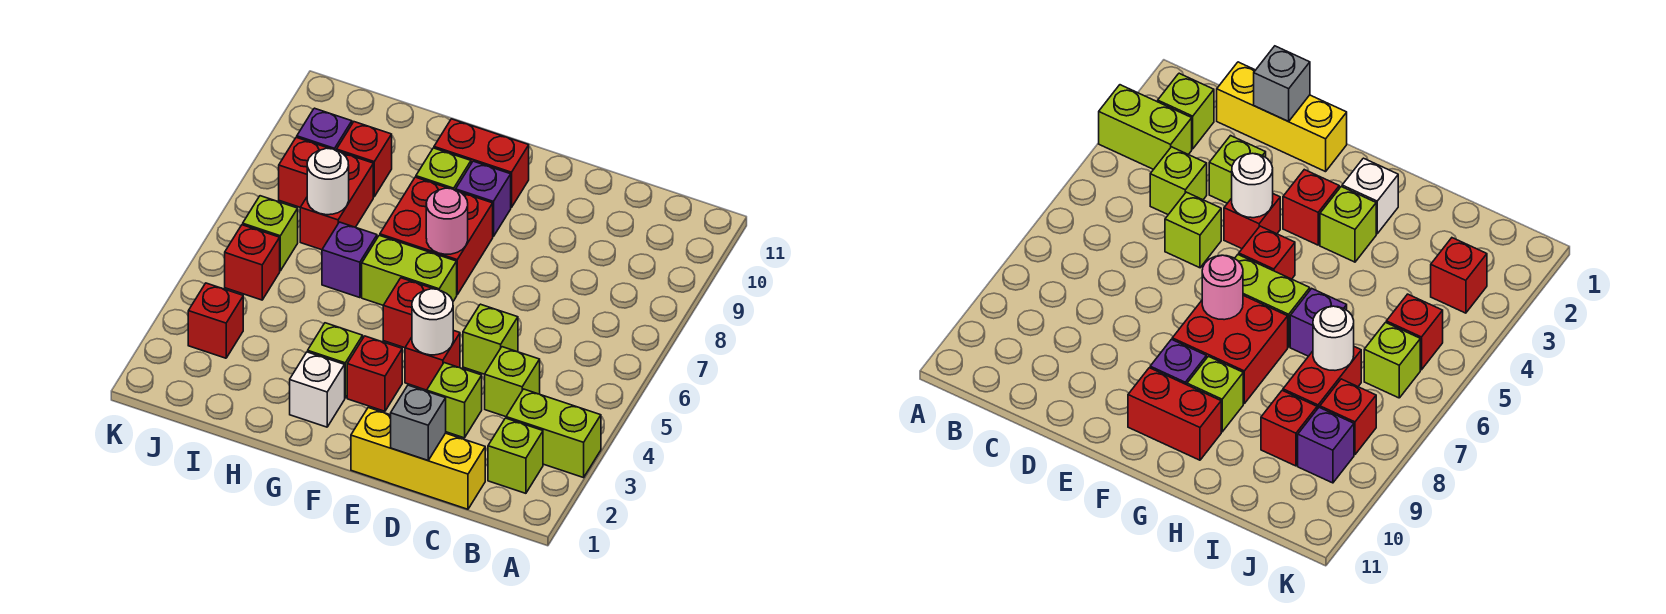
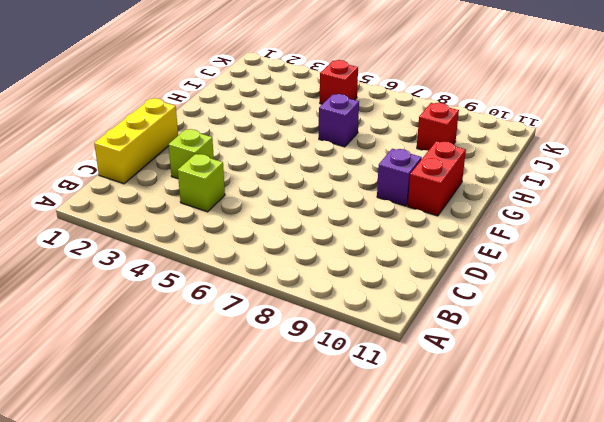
none -> lime brick A3:B3 level 1
none -> lime brick B2 level 1
none -> lime brick D5 level 1

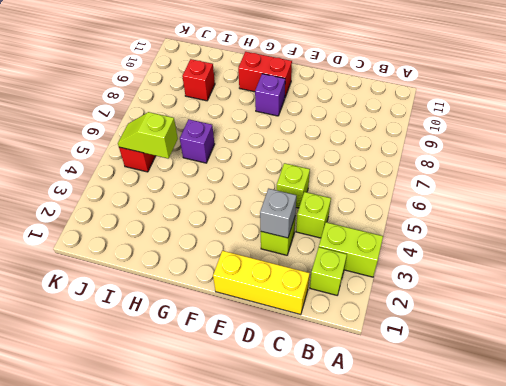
grey brick D3 level 2 -> grey brick D1 level 2
lime slope I5:J5 level 2 top I -> none
none -> red brick E4 level 1
none -> red brick F3 level 1
none -> red brick F5 level 1

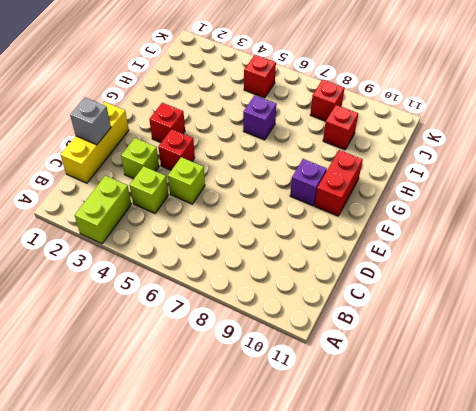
none -> lime brick B2 level 1
none -> red brick F5 level 1
none -> lime brick F6:G6 level 1

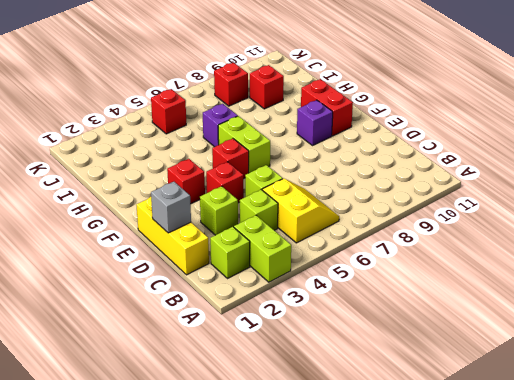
yellow slope B5:C6 level 1 top 5 -> none
none -> red brick F7:G8 level 1
none -> white brick G2 level 1
none -> lime brick G3 level 1

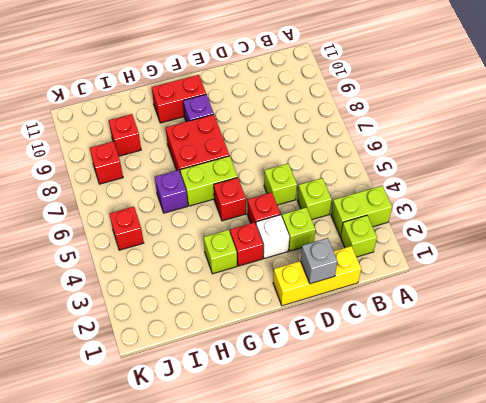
white brick E3 level 1 -> white brick G2 level 1
none -> lime brick G9 level 1
none -> red brick I7:I8 level 1
none -> red brick J3 level 1

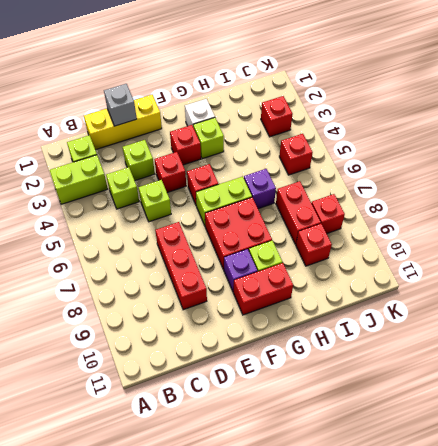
red brick D7:D9 level 1 -> none
none -> lime brick J6 level 1
none -> purple brick J9 level 1
none -> white round brick E4 level 2

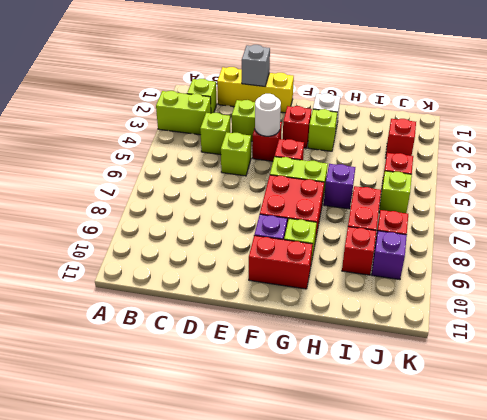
none -> pink round brick F7 level 2
none -> white round brick I7 level 2

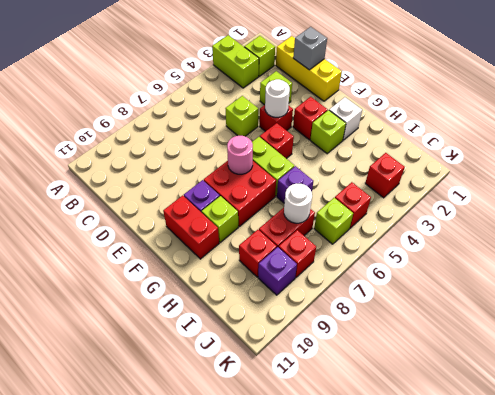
none -> lime brick C4 level 1

